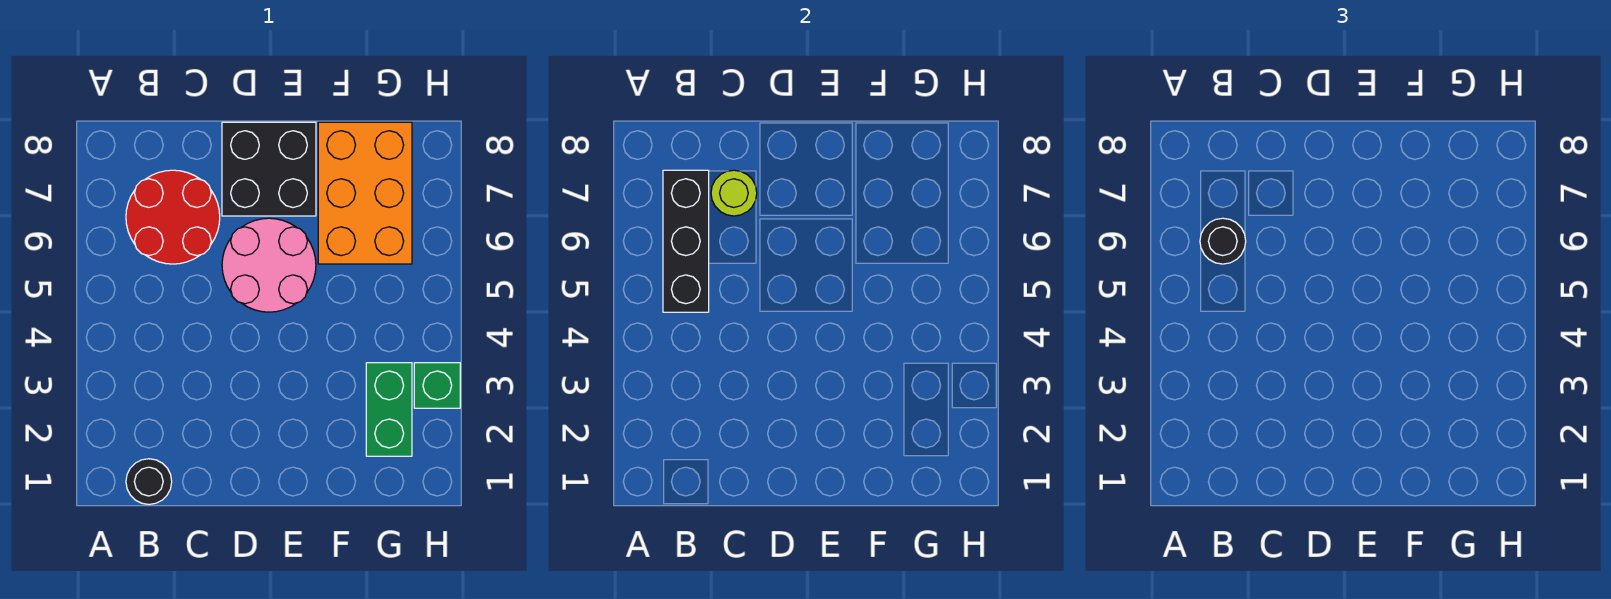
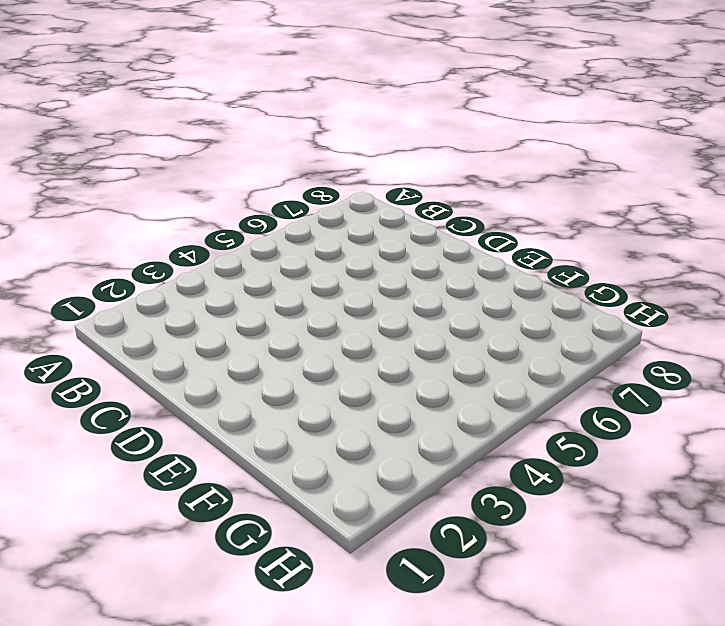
none -> black round brick B1 level 1
none -> red round brick B6:C7 level 1

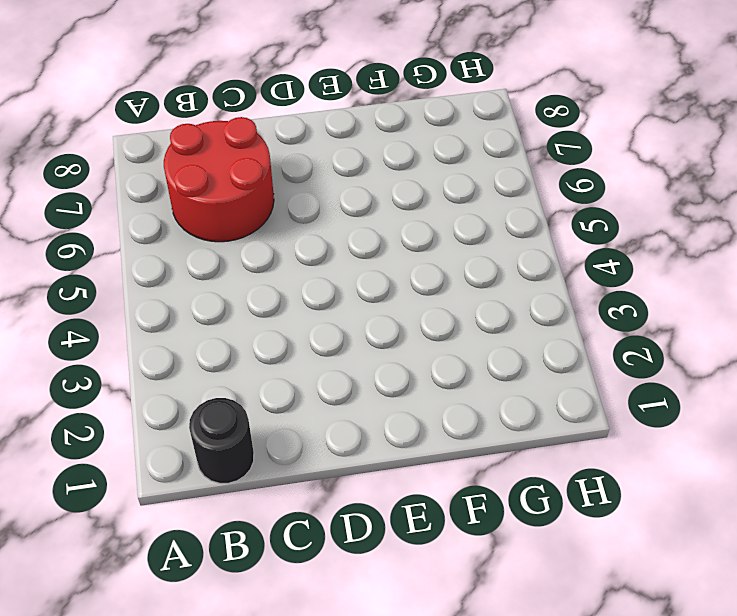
none -> pink round brick D5:E6 level 1
none -> black brick D7:E8 level 1

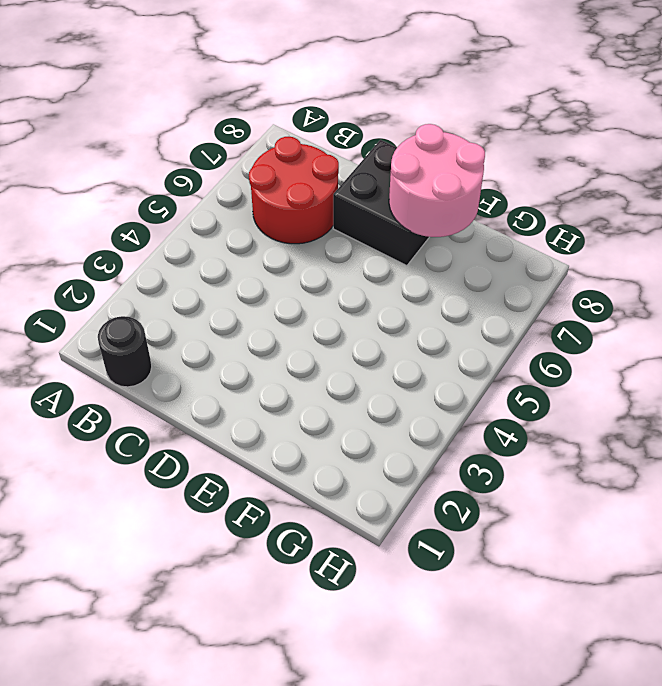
pink round brick E7:F8 level 2 -> pink round brick D5:E6 level 1
none -> orange brick F6:G8 level 1
none -> green brick G2:G3 level 1

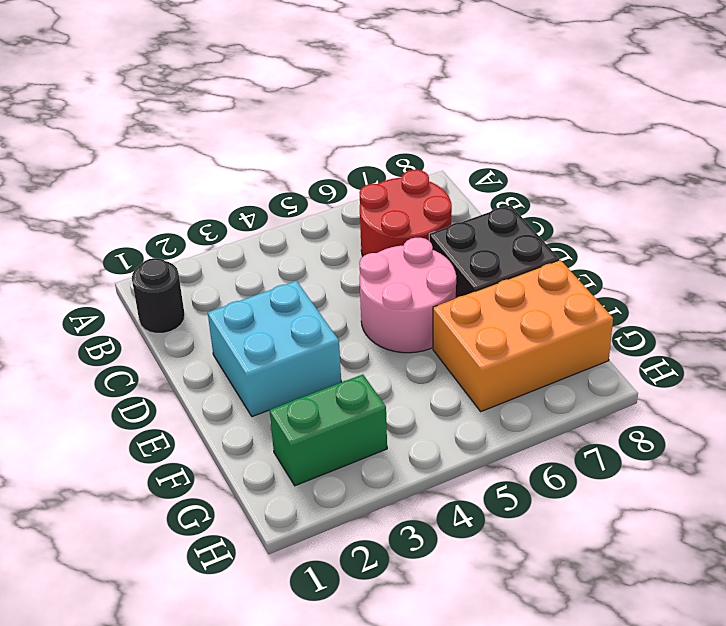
cyan brick D2:E3 level 1 -> none
none -> green brick H3 level 1
none -> black brick B5:B7 level 2

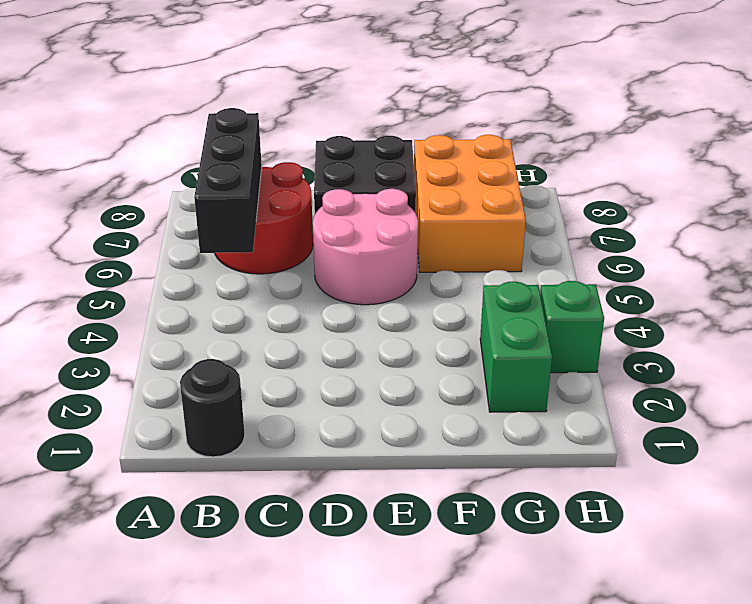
none -> lime round brick C7 level 2
none -> black round brick B6 level 3

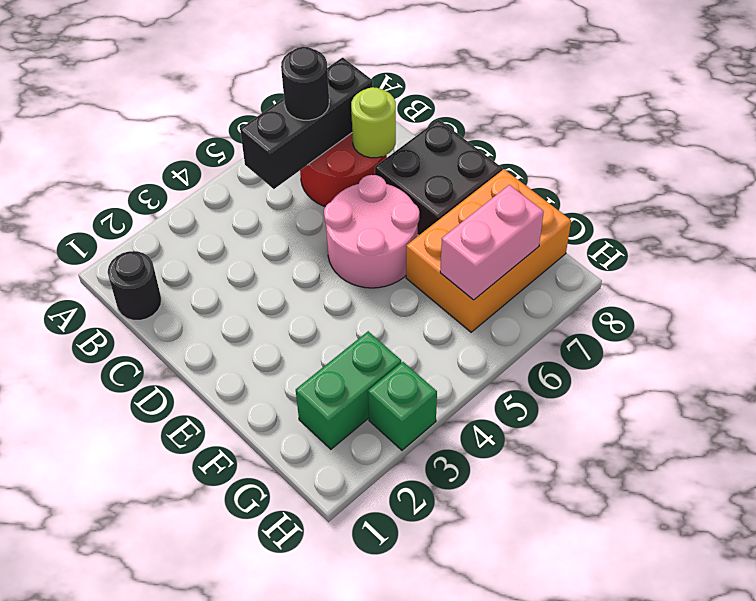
pink brick G6:G7 level 2 -> none

